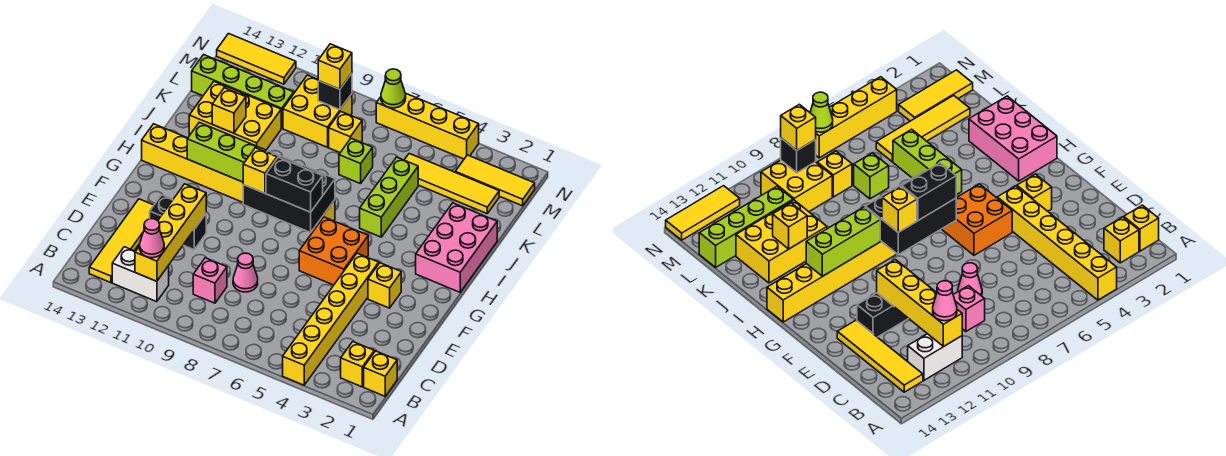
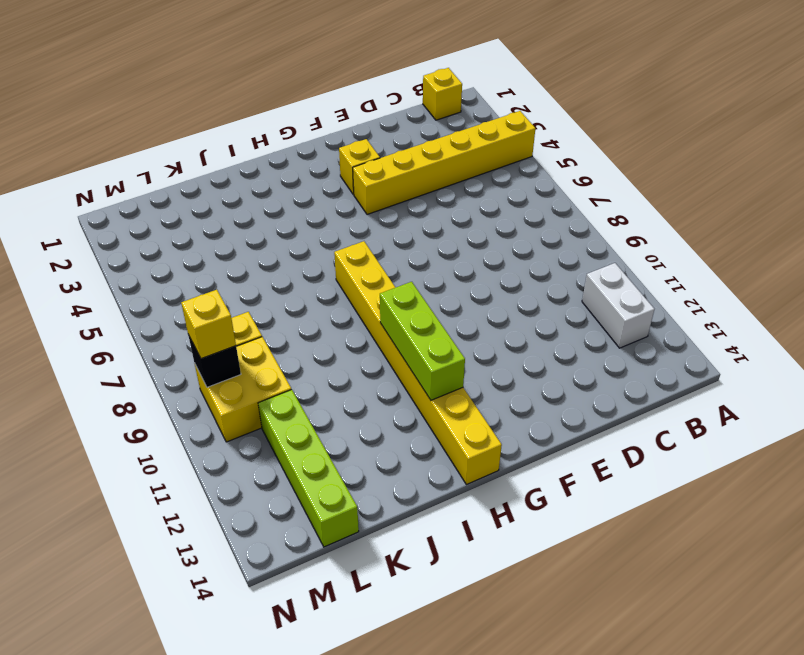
none -> yellow brick B2 level 1
none -> yellow tile B13:E13 level 1
none -> pink brick C9 level 1
none -> pink cone D8 level 1

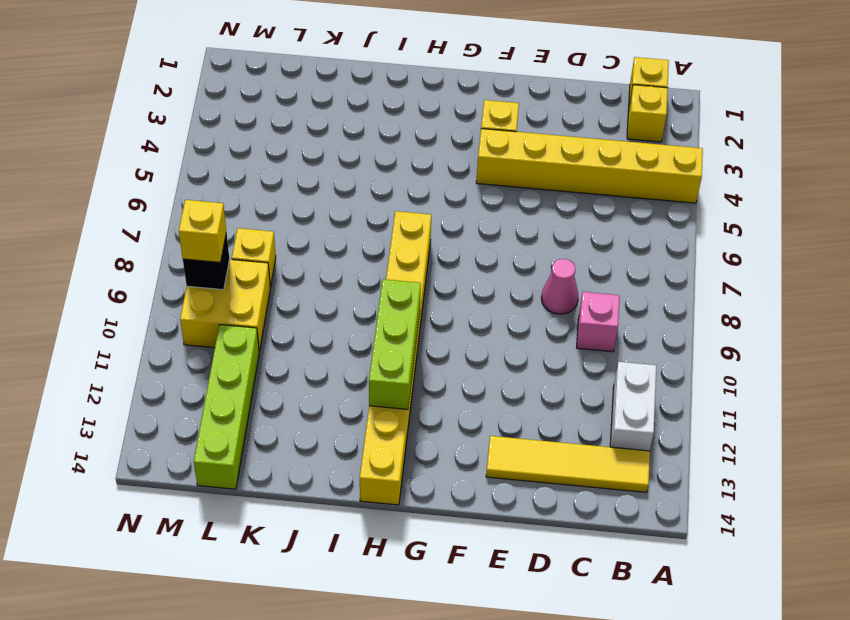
none -> black brick E11:E12 level 1
none -> orange brick F5:G6 level 1
none -> pink brick H1:J2 level 1
none -> lime brick I5:K5 level 1

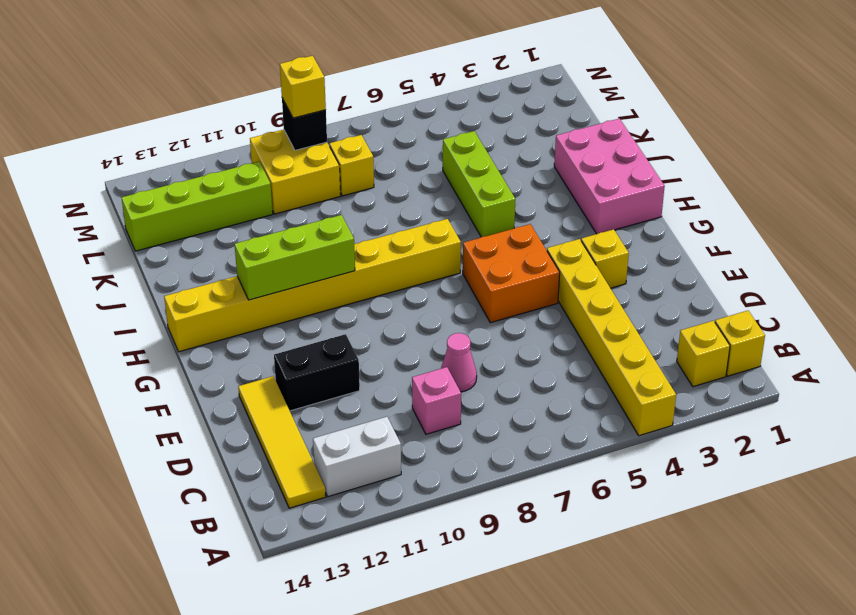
none -> yellow brick J11:K13 level 1
none -> lime brick K7 level 1
none -> yellow tile L2:L5 level 1
none -> yellow tile M1:M3 level 1

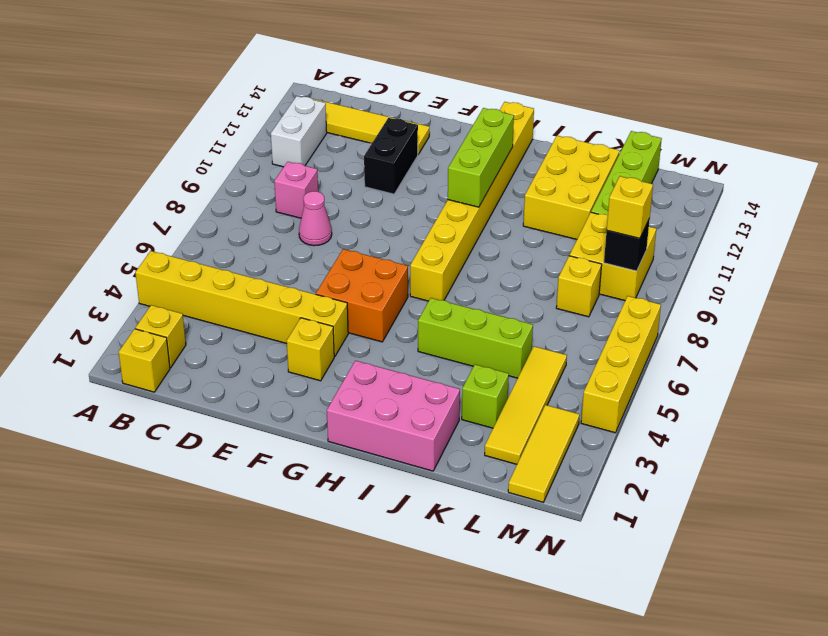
lime brick K3 level 1 -> lime brick K7 level 1
none -> yellow tile N12:N14 level 1
none -> yellow brick B11:E11 level 2
none -> black brick G7:H9 level 2
none -> yellow brick J12 level 2

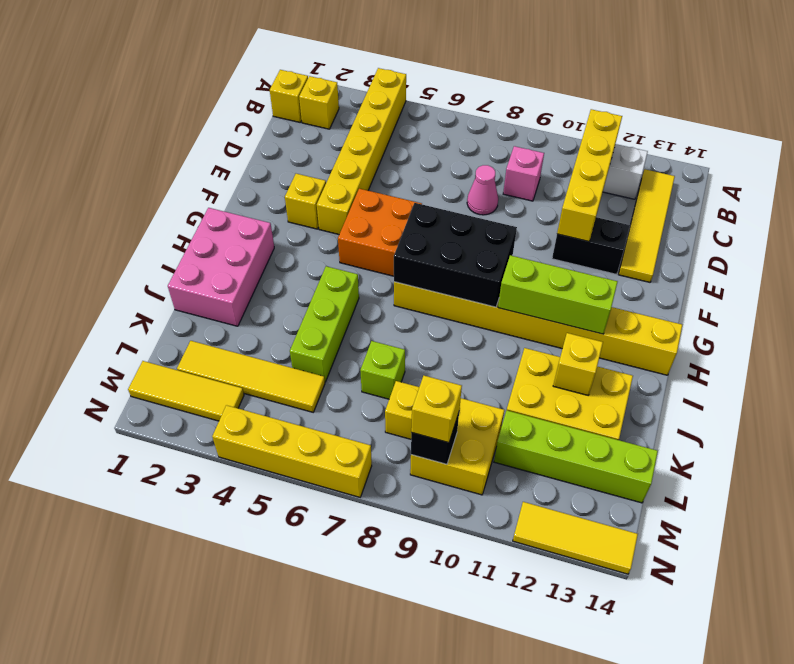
none -> lime cone N7 level 2
none -> pink cone B11 level 3
none -> black brick G7:G8 level 3
none -> yellow brick G9 level 3

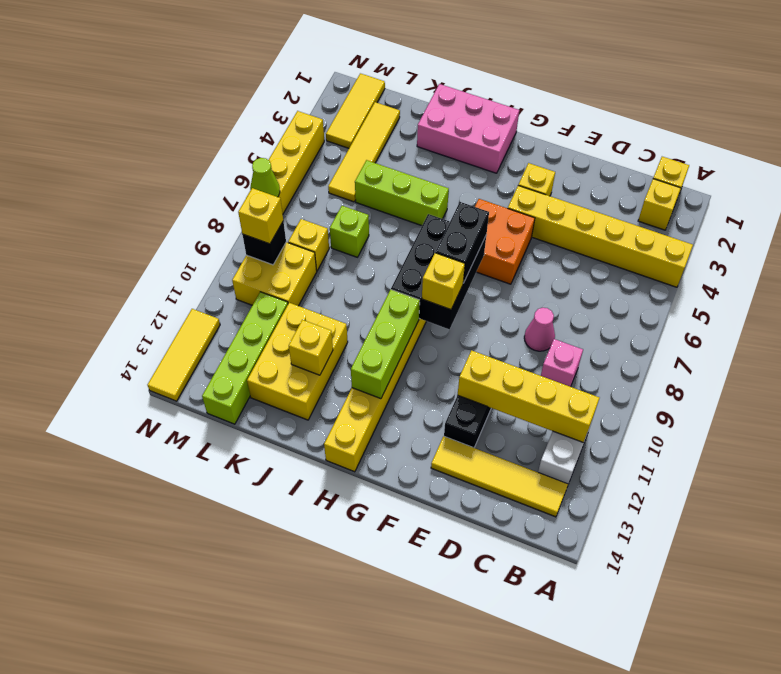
none -> pink cone B11 level 3

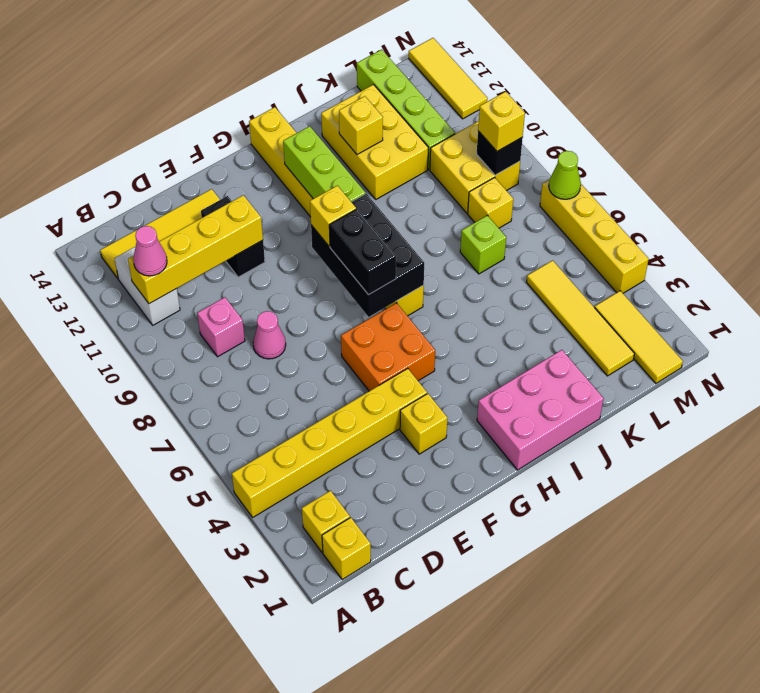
none -> lime brick I5:K5 level 1

